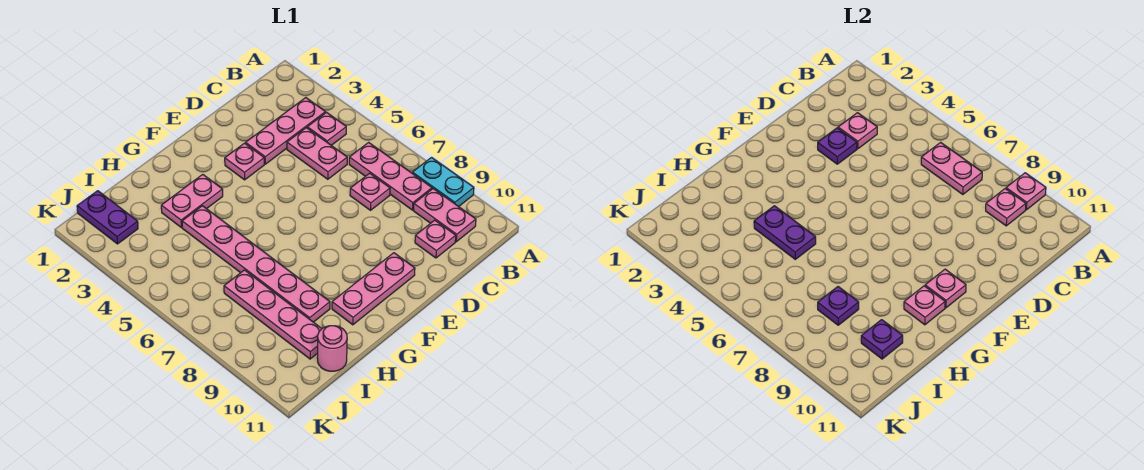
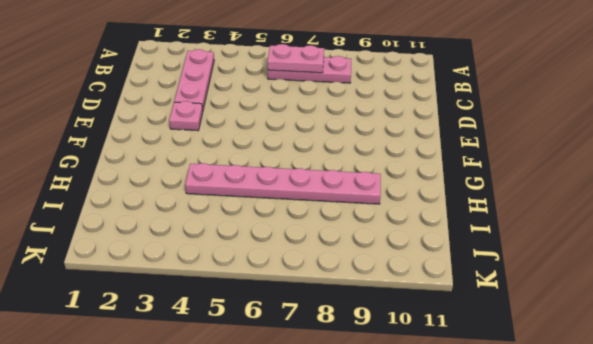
none -> cyan plate A8:A9 level 1
none -> pink plate B4 level 1
none -> pink plate B9:B10 level 1

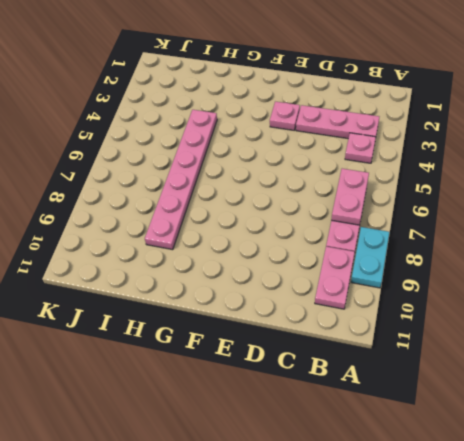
none -> pink plate C4:C5 level 1
none -> pink plate C7 level 1
none -> pink plate C10 level 1

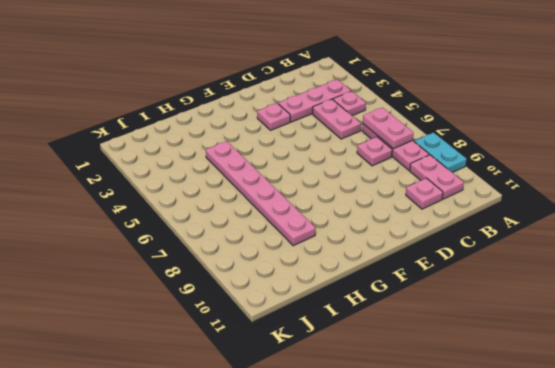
none -> pink plate E10:G10 level 1
none -> pink plate G3:H3 level 1
none -> pink plate I7:I10 level 1

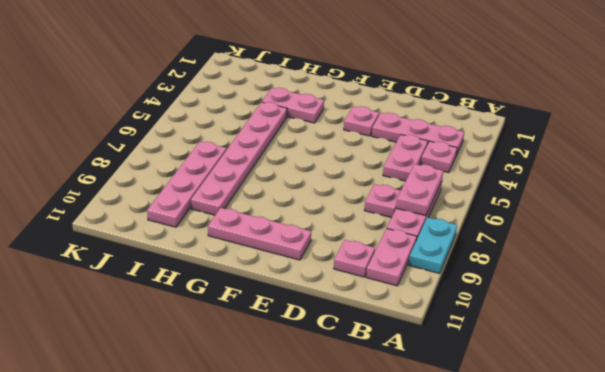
none -> pink round brick I11 level 1
none -> purple plate J1:J2 level 1
none -> pink plate A9 level 2

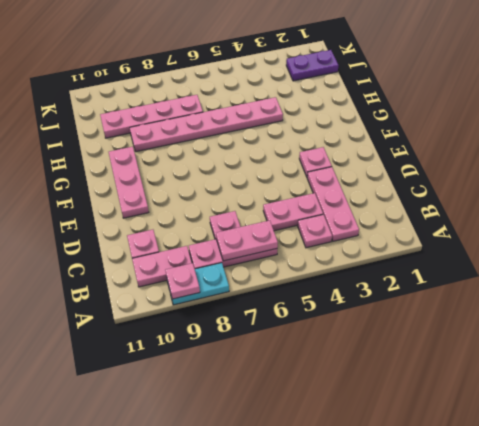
none -> pink plate G3:H3 level 1
none -> pink round brick I11 level 1
none -> pink plate B9 level 2

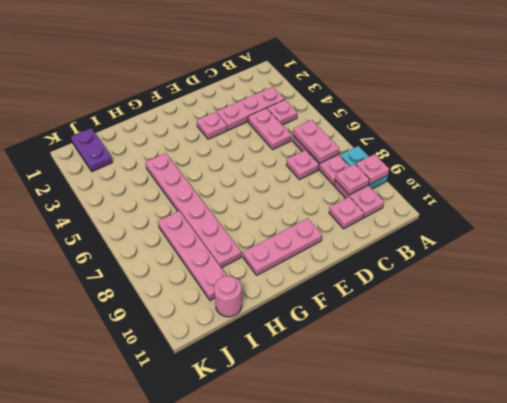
none -> pink plate G3:H3 level 1
none -> pink plate C3 level 2
none -> purple plate D3 level 2

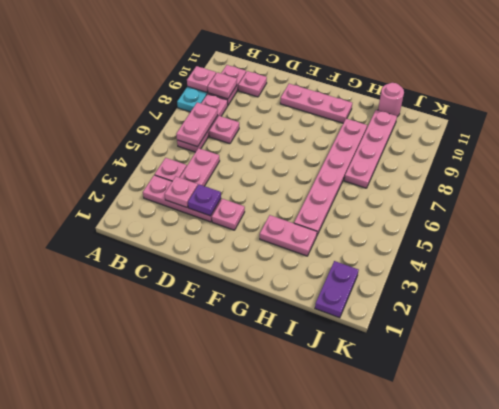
none -> pink plate F10 level 2
none -> pink plate G10 level 2
none -> purple plate H4:H5 level 2

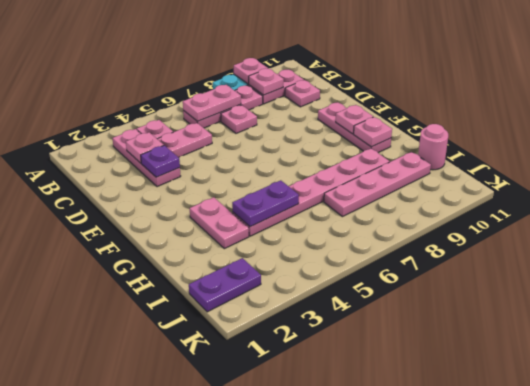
none -> pink plate E3 level 1
none -> purple plate I8 level 2
none -> purple plate I10 level 2

